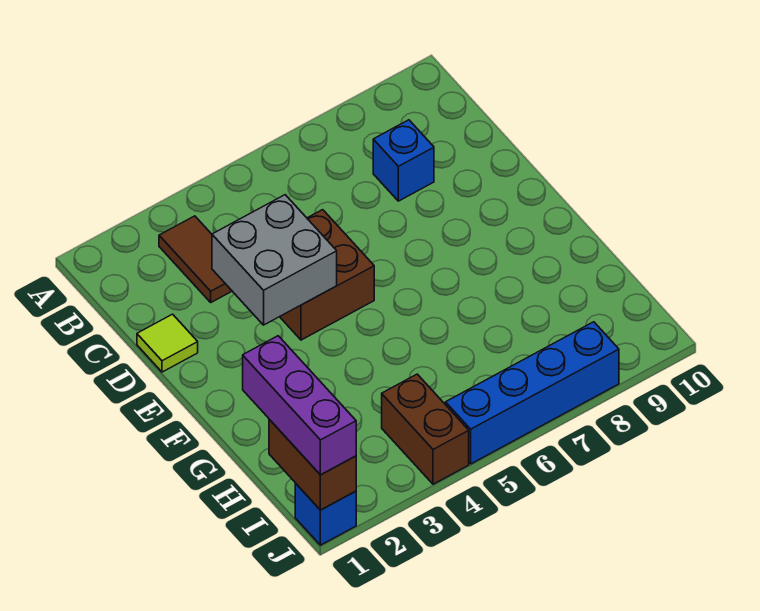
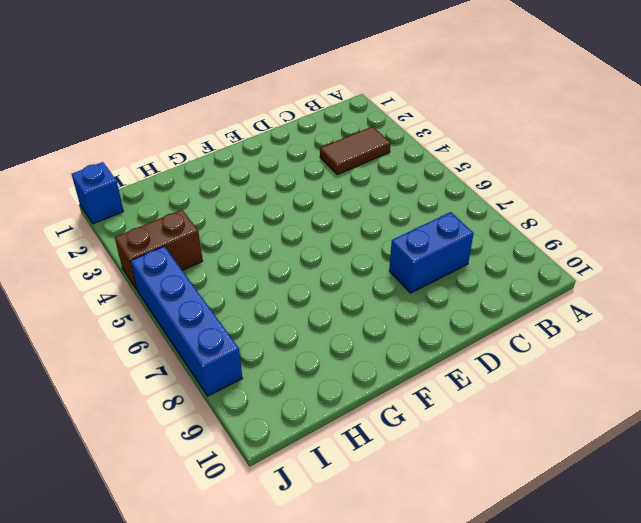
blue brick C8:D8 level 1 -> blue brick C8 level 1
none -> lime tile D1 level 1
none -> brown brick D4:E5 level 1

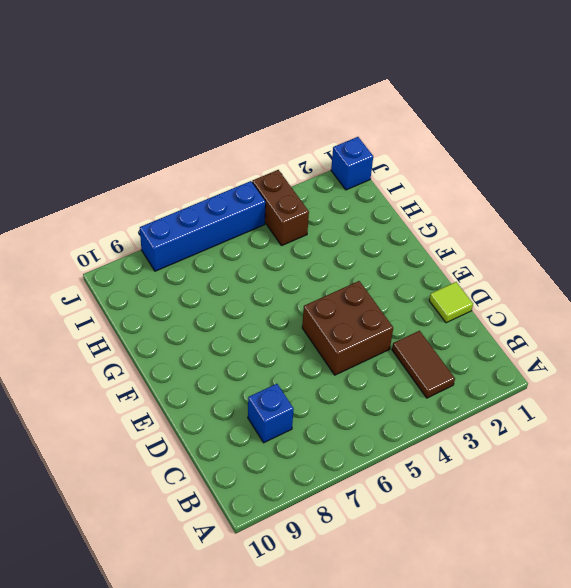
none -> grey brick D3:E4 level 2
none -> brown brick I1:J1 level 2

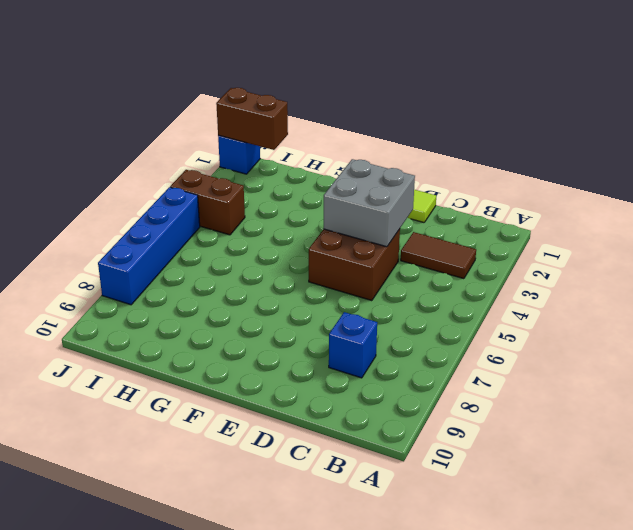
none -> purple brick H1:J1 level 3

